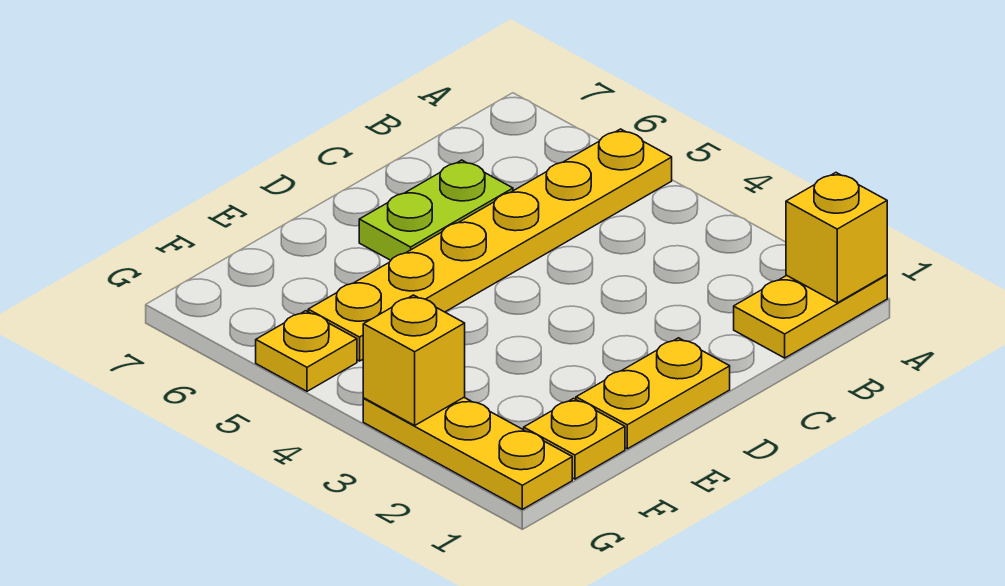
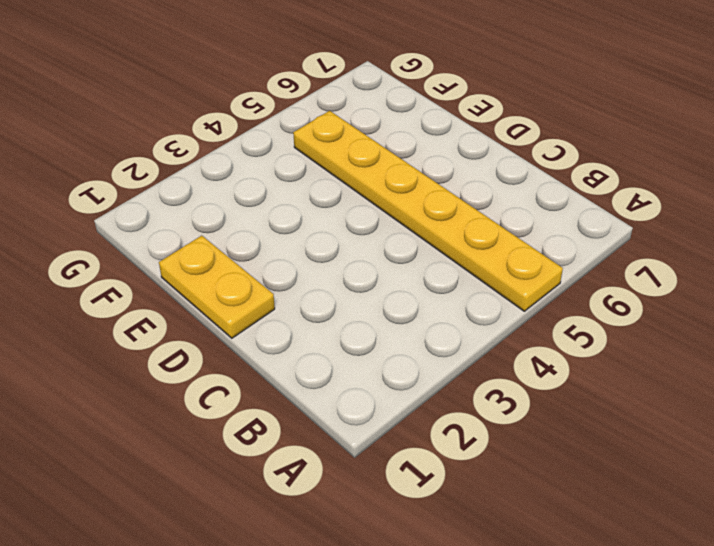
none -> yellow plate A1:B1 level 1
none -> lime plate C6:D6 level 1

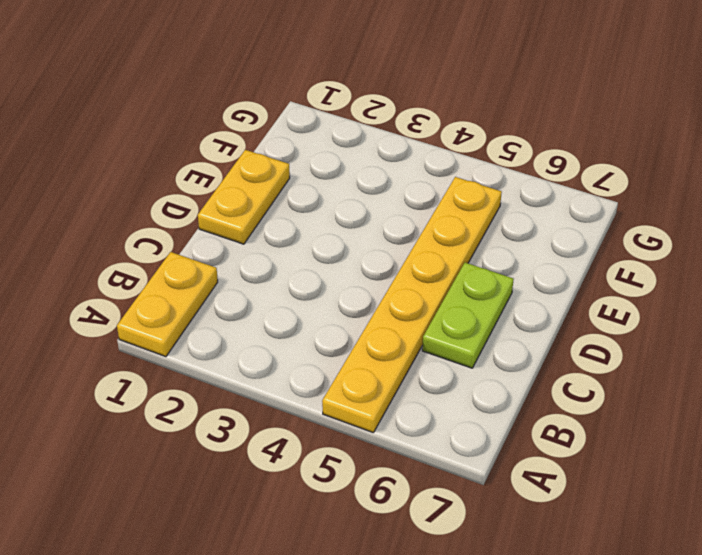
none -> yellow plate F1 level 1
none -> yellow plate G1:G3 level 1

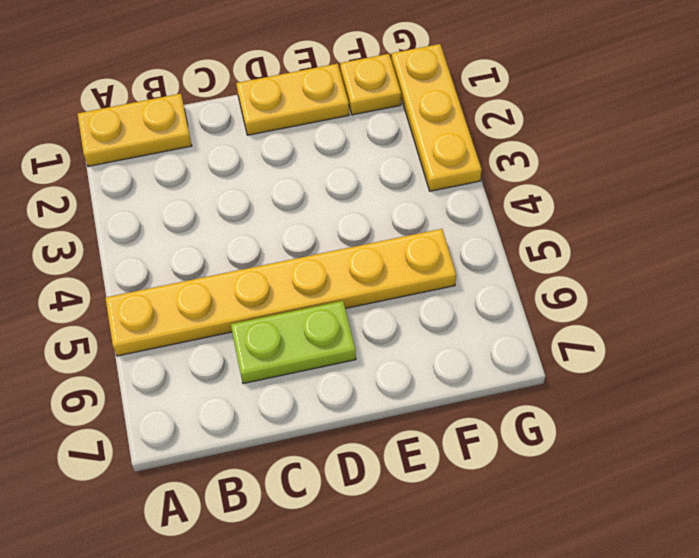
none -> yellow plate G5 level 1
none -> yellow brick A1 level 2

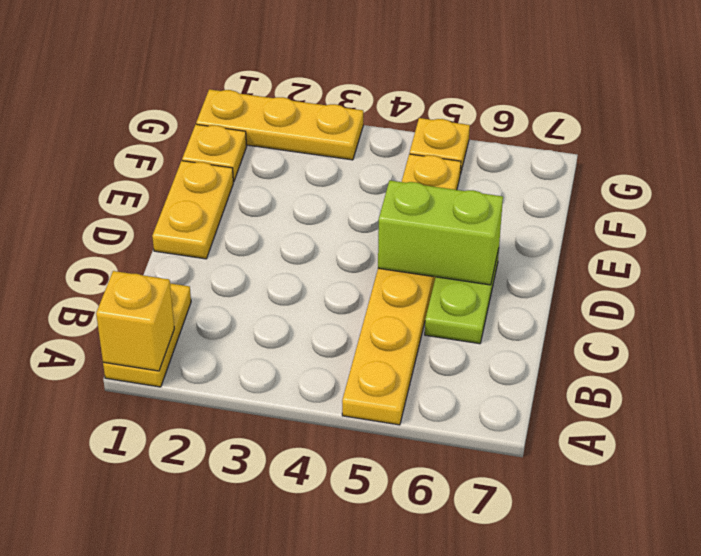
lime brick D5:D6 level 2 -> none
none -> yellow brick G3 level 2

